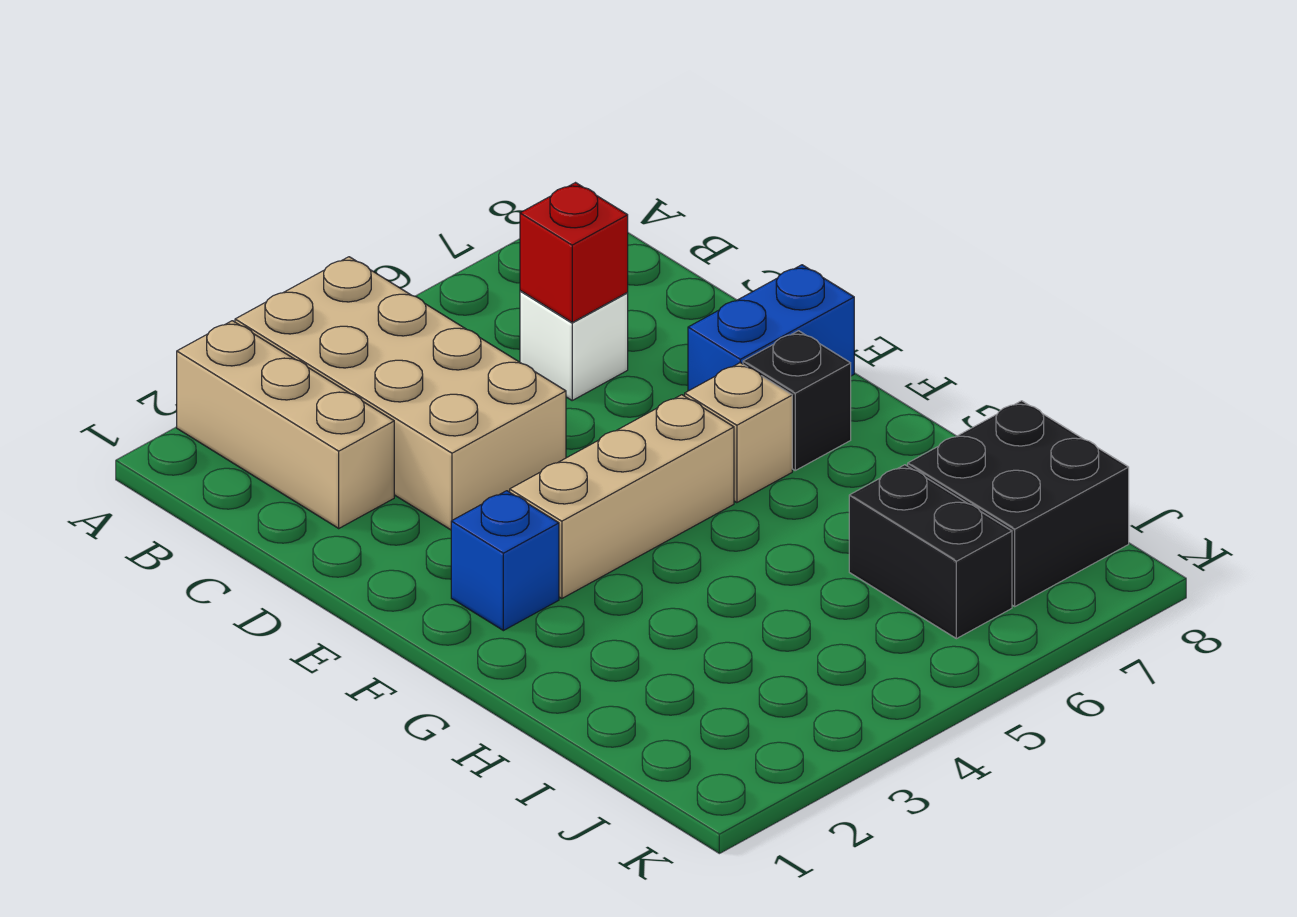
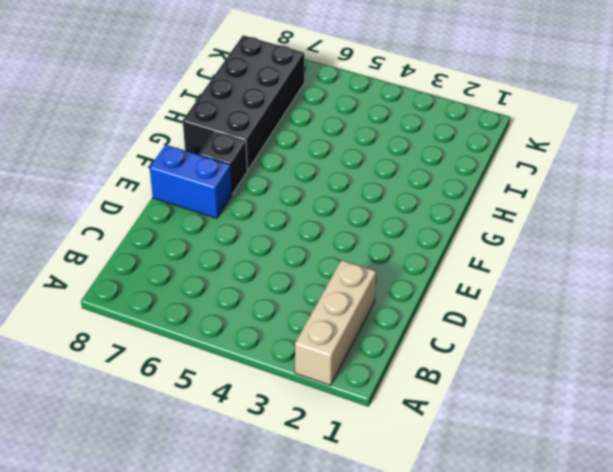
black brick G7:J8 level 1 -> black brick I7:J8 level 1
none -> tan brick A3:D4 level 1
none -> white brick C6 level 1

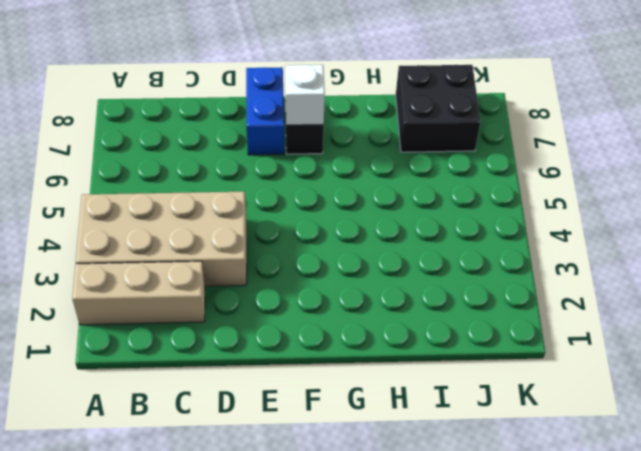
white brick F7 level 2 -> white brick C6 level 1
none -> blue brick F2 level 1
none -> tan brick F3:F5 level 1

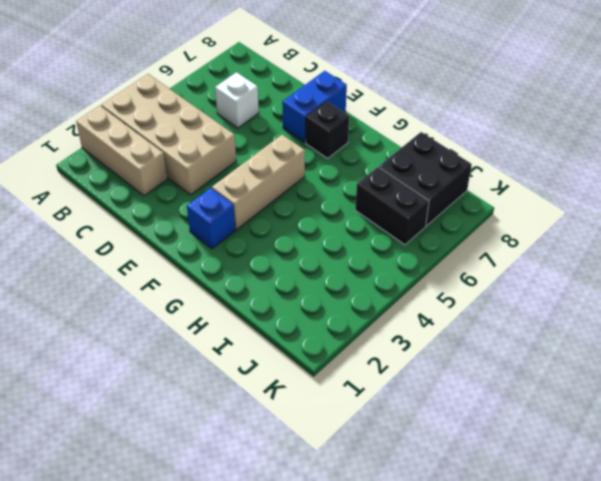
none -> tan brick F6 level 1
none -> red brick C6 level 2

